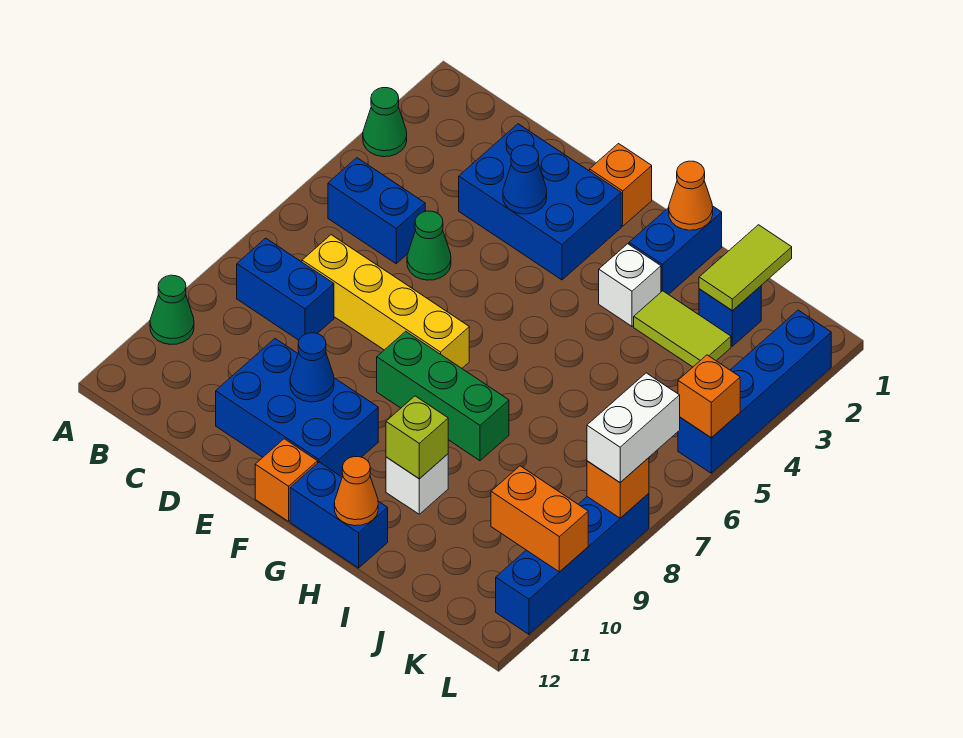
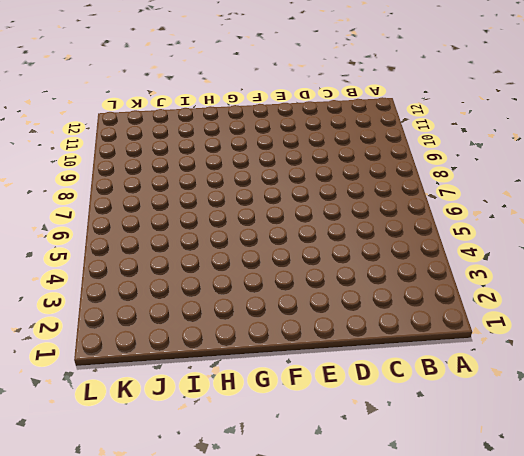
none -> green cone A3 level 1
none -> green cone A10 level 1
none -> blue brick B5:C5 level 1

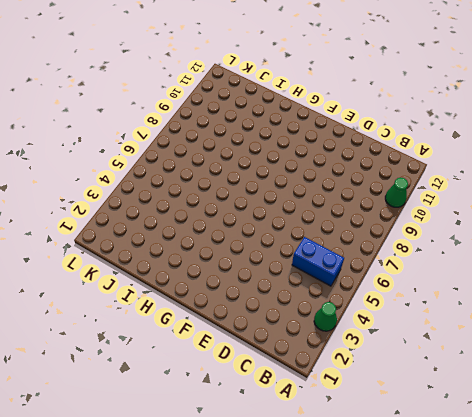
none -> blue brick B8:C8 level 1
none -> yellow brick C7:F7 level 1
none -> blue brick D2:F3 level 1

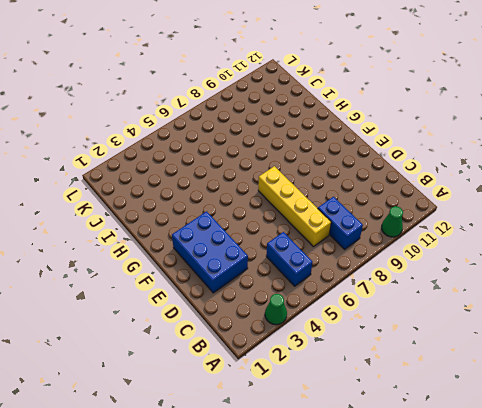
none -> green cone D5 level 1
none -> blue brick D10:F11 level 1
none -> orange brick F1 level 1

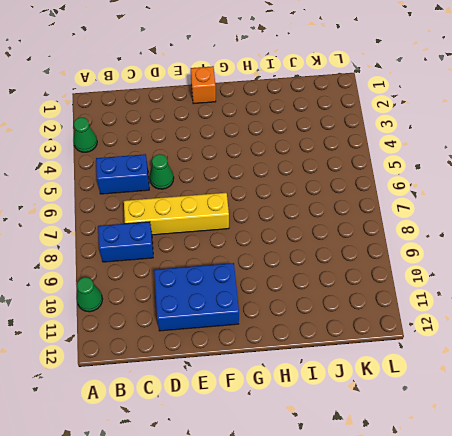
none -> blue brick D2:F3 level 1
none -> green brick F8:H8 level 1
none -> orange brick F12 level 1

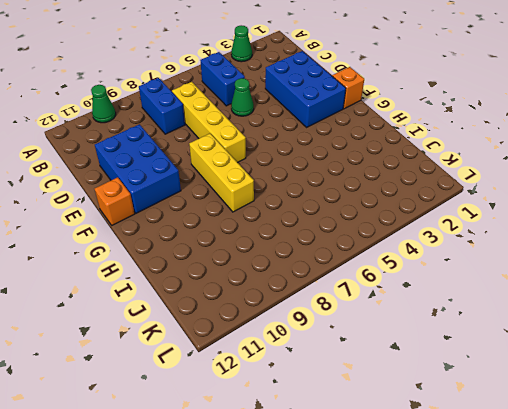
yellow brick F8:H8 level 1 -> green brick F8:H8 level 1
none -> blue brick G12:H12 level 1
none -> blue brick H1:H2 level 1
none -> white brick H3 level 1

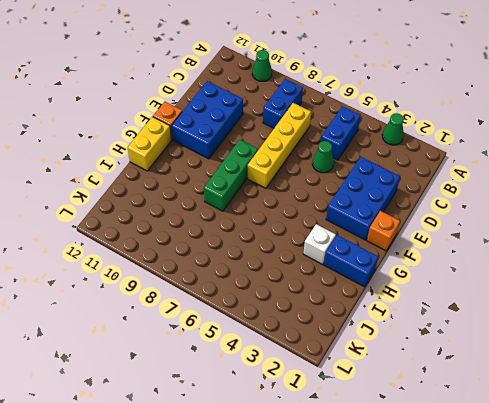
yellow brick G12:H12 level 1 -> blue brick G12:H12 level 1
none -> white brick H10 level 1
none -> lime tile I3:J3 level 1
none -> blue brick J2 level 1

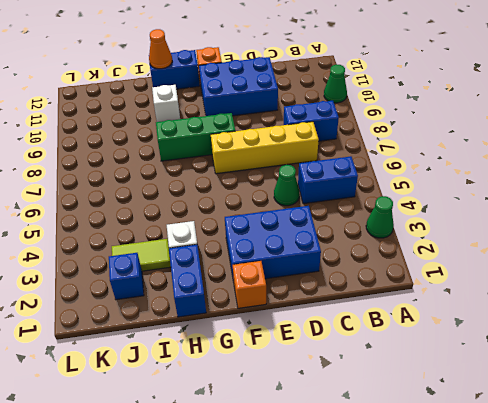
none -> blue brick L2:L5 level 1
none -> blue brick L8:L11 level 1
none -> blue cone E3 level 2

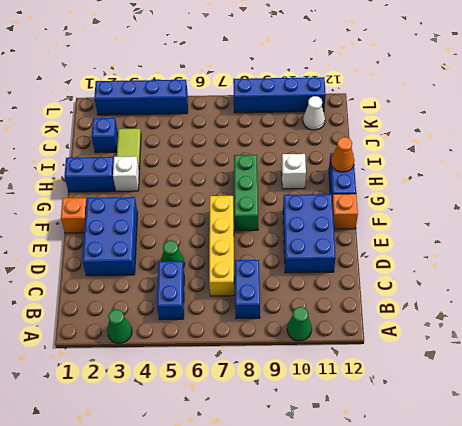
white cone K11 level 1 -> none
none -> blue cone E3 level 2
none -> blue cone E10 level 2
none -> orange cone H1 level 2

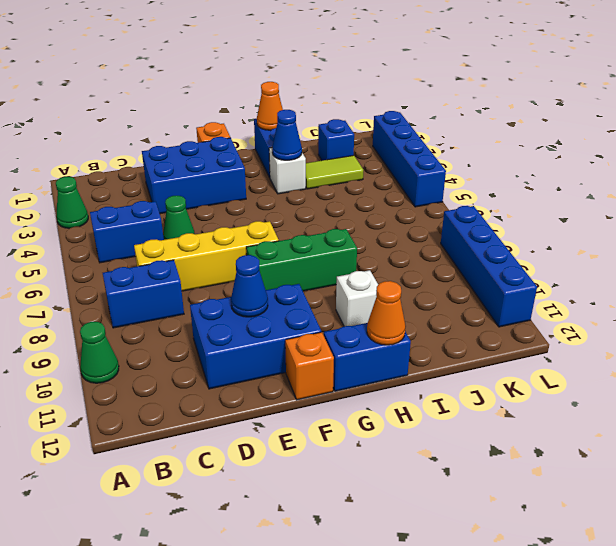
blue cone H3 level 2 -> blue cone E3 level 2
none -> lime brick H10 level 2
none -> lime tile J1:J2 level 2
none -> orange brick K10:L10 level 2

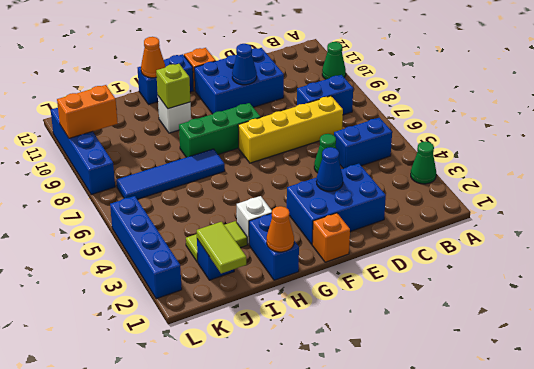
blue tile H7:K7 level 1 -> none
none -> orange brick L5 level 2
none -> orange brick L8 level 2
none -> white brick L7:L8 level 3

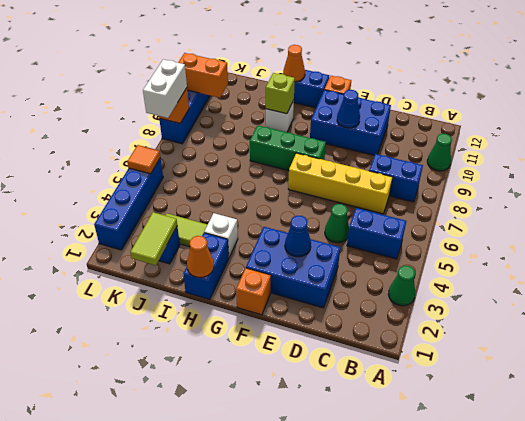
orange tile L5 level 2 -> orange brick L5 level 2

